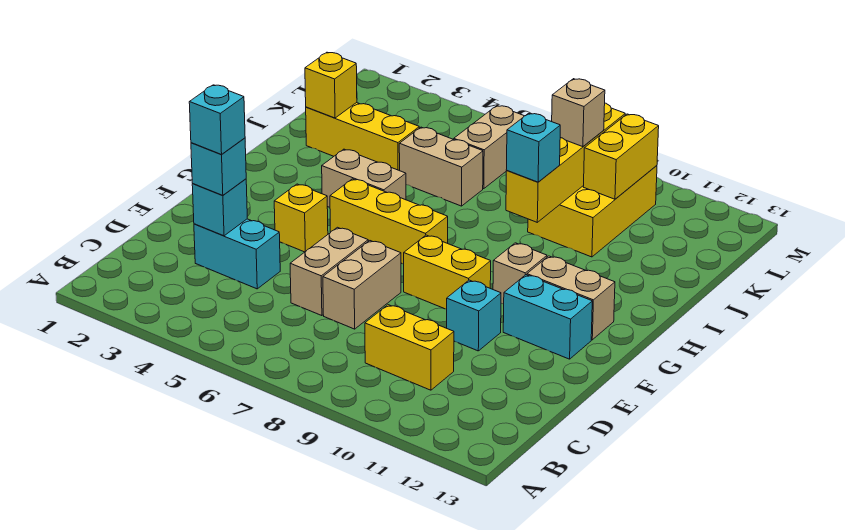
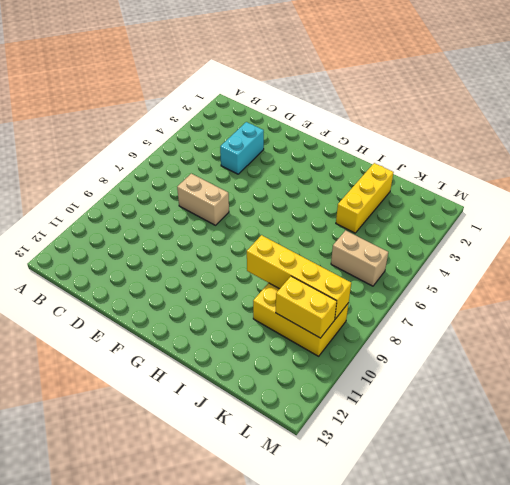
none -> yellow brick C9:C10 level 1
none -> tan brick D6:E6 level 1
none -> cyan brick E10 level 1

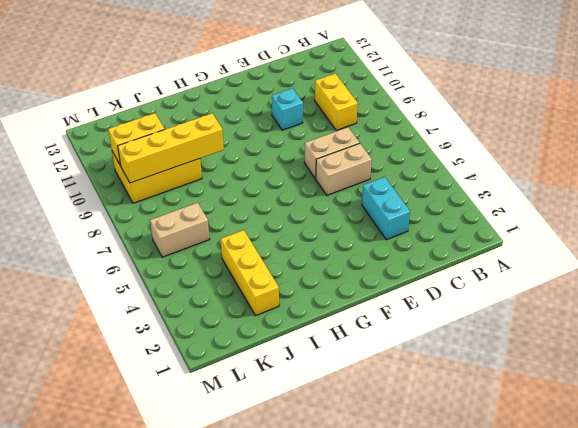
none -> yellow brick F4 level 1
none -> yellow brick F8:F9 level 1
none -> cyan brick F11:F12 level 1

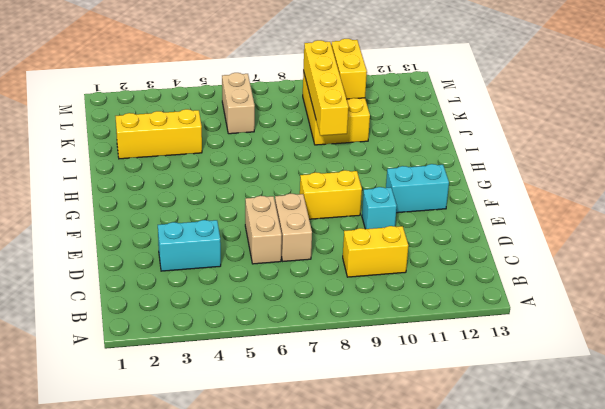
none -> yellow brick F4 level 1
none -> yellow brick G5:G7 level 1
none -> tan brick G10 level 1

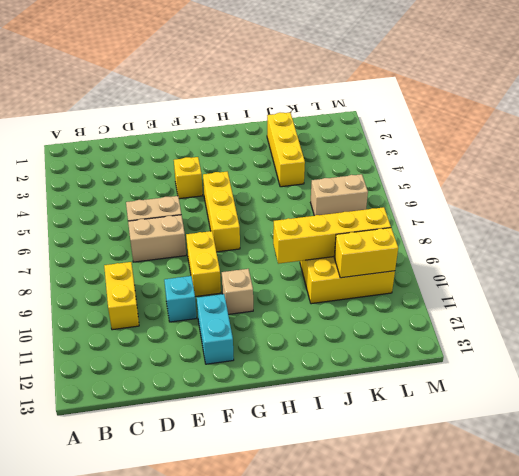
none -> cyan brick D3:D4 level 1
none -> tan brick G11:G12 level 1
none -> tan brick H4:H5 level 1

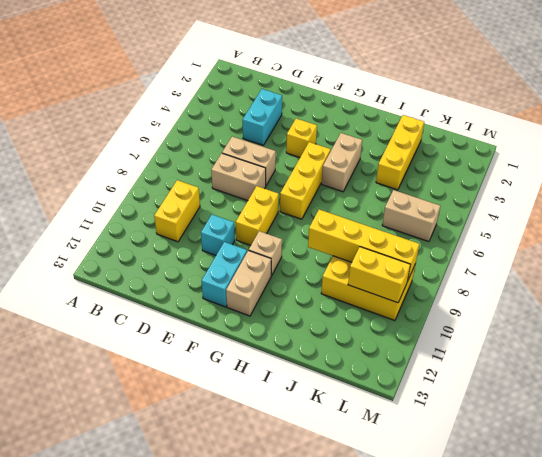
none -> tan brick J5:J6 level 1
none -> cyan brick D3 level 2
none -> yellow brick J2 level 2

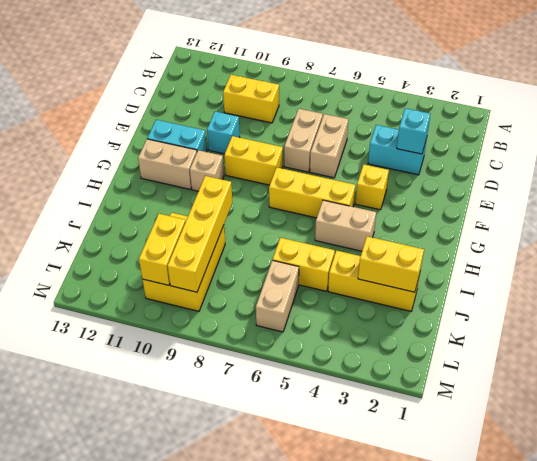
yellow brick J2:J3 level 2 -> yellow brick J2 level 2
yellow brick J5:J6 level 1 -> tan brick J5:J6 level 1
none -> cyan brick D3 level 3
none -> cyan brick I9 level 3
none -> tan brick K9 level 3

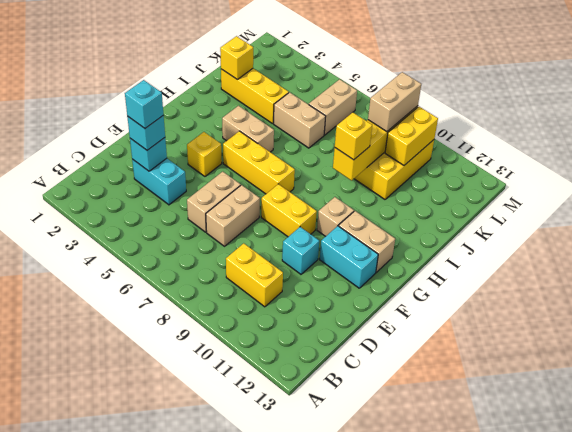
yellow brick I9 level 3 -> cyan brick I9 level 3
tan brick K9:L9 level 3 -> tan brick K9 level 3

